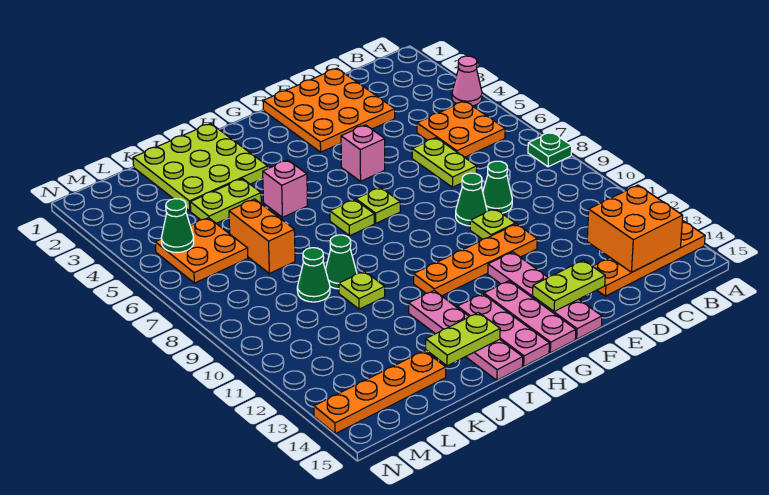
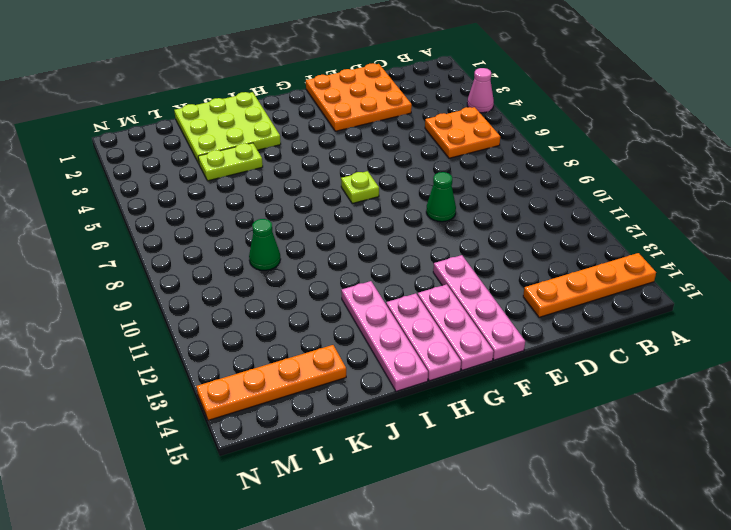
none -> green plate A8 level 1
none -> lime plate D6:D7 level 1
none -> green cone D9 level 1
none -> lime plate E10 level 1

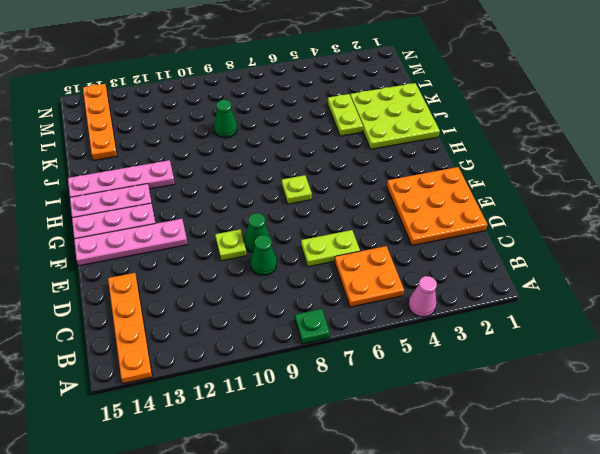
none -> orange plate E11:H11 level 1
none -> pink brick F5 level 1
none -> lime plate H7 level 1
none -> pink brick I5 level 1

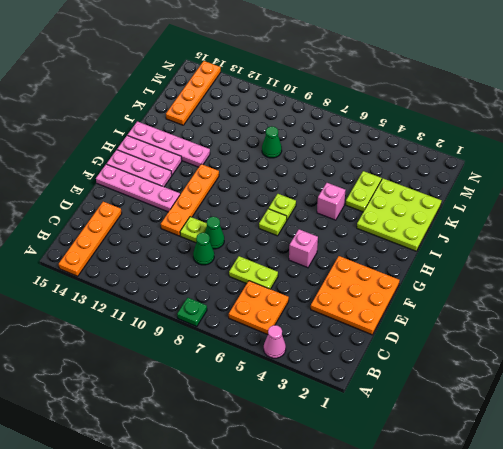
none -> green cone J9 level 1
none -> lime plate J10 level 1
none -> orange brick K6:K7 level 1
none -> orange plate L5:M6 level 1

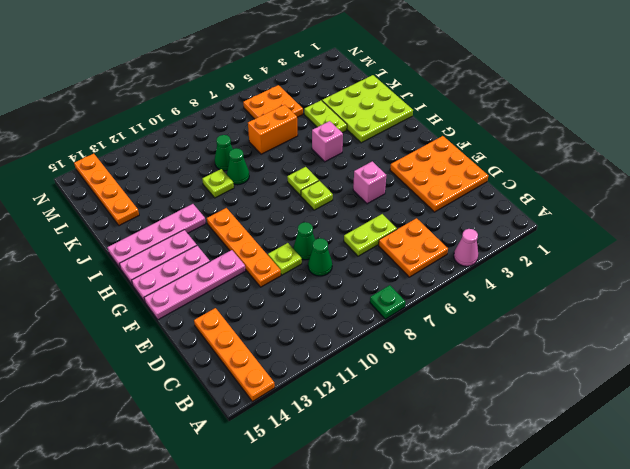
none -> orange brick B13:C14 level 2
none -> lime plate E14:F14 level 2
none -> lime plate I14:J14 level 2
none -> green cone M5 level 2

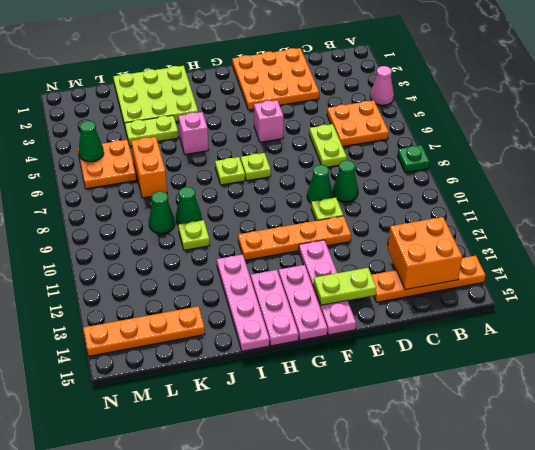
none -> lime plate I14:J14 level 2

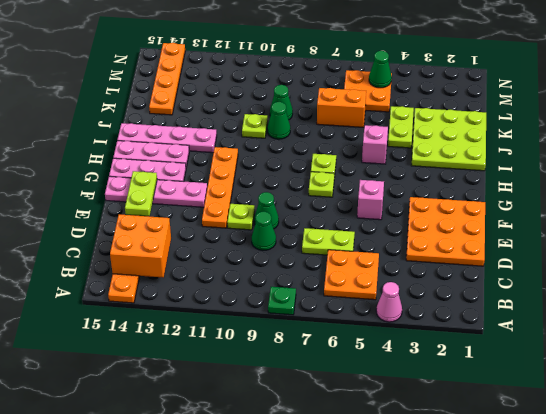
none -> lime plate I14:J14 level 2

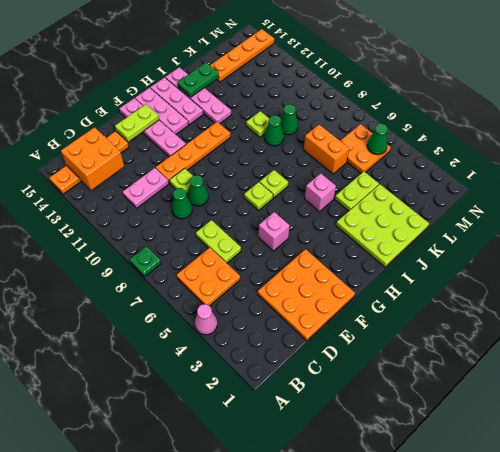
pink plate C11:D11 level 1 -> none
green plate I14:J14 level 2 -> lime plate I14:J14 level 2

